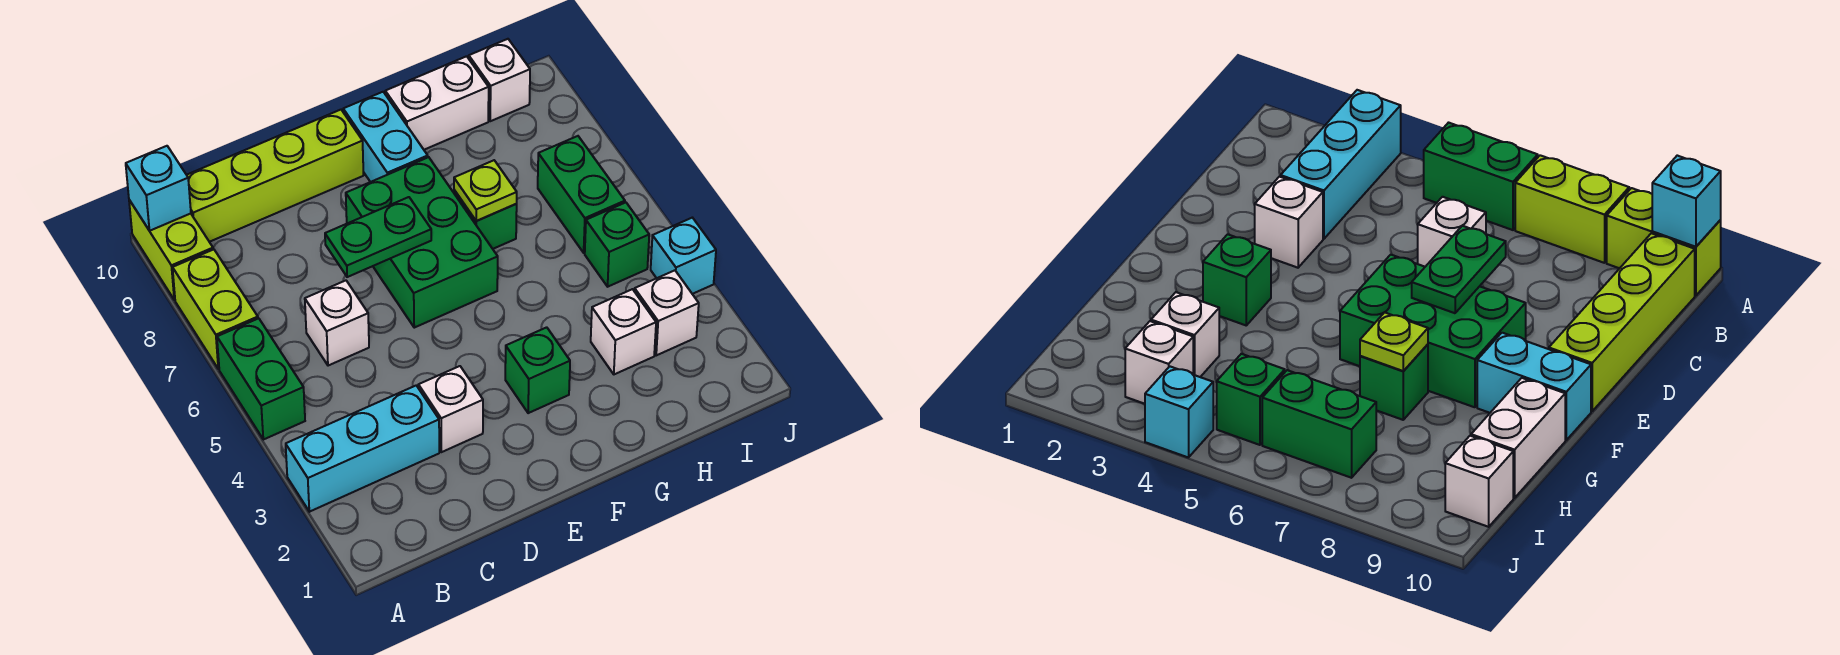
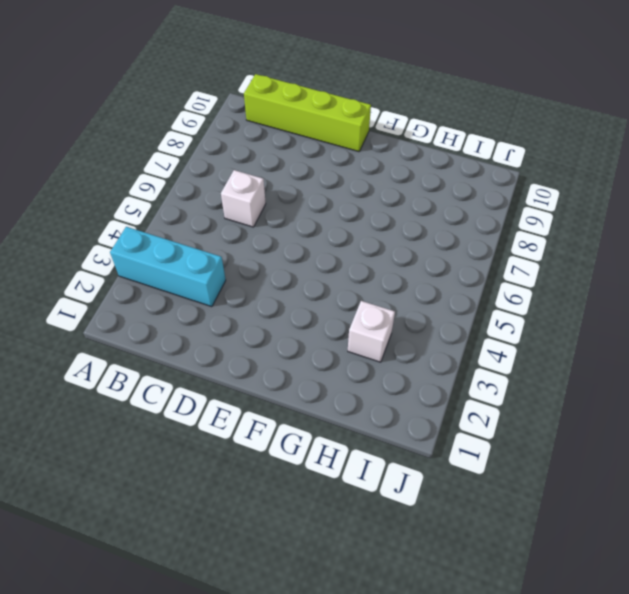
none -> green brick A5:A6 level 1
none -> lime brick A7:A8 level 1
none -> lime brick A9:A10 level 1

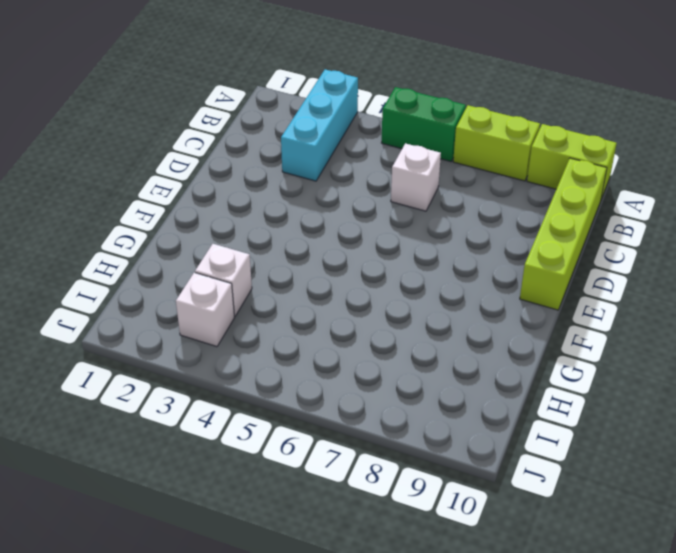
none -> white brick D3 level 1
none -> green brick E6:F8 level 1
none -> green brick F3 level 1

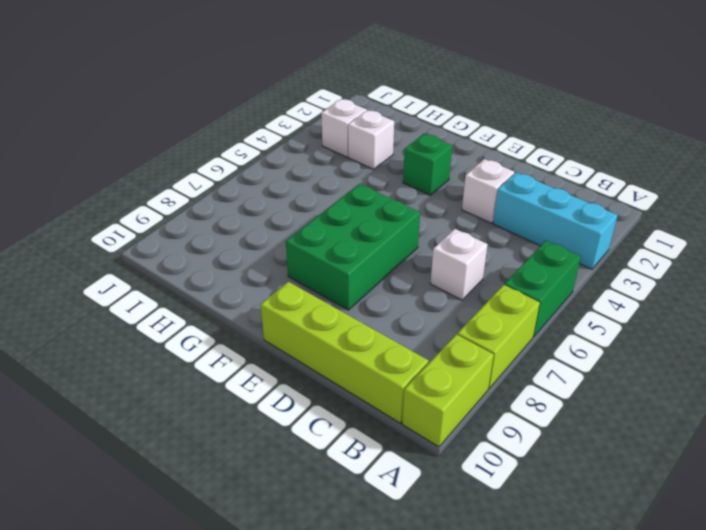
none -> cyan brick F9:F10 level 1
none -> green brick G7 level 1
none -> white brick G10:H10 level 1

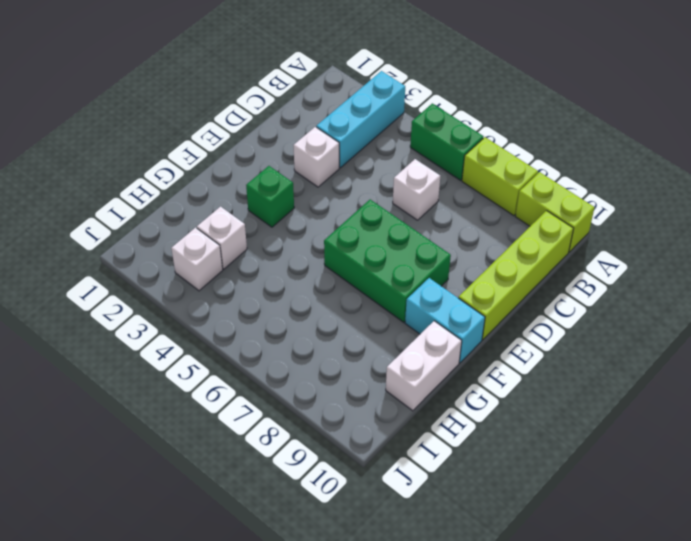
none -> green brick G7 level 1
none -> green brick I5 level 1
none -> green brick I6:I7 level 1

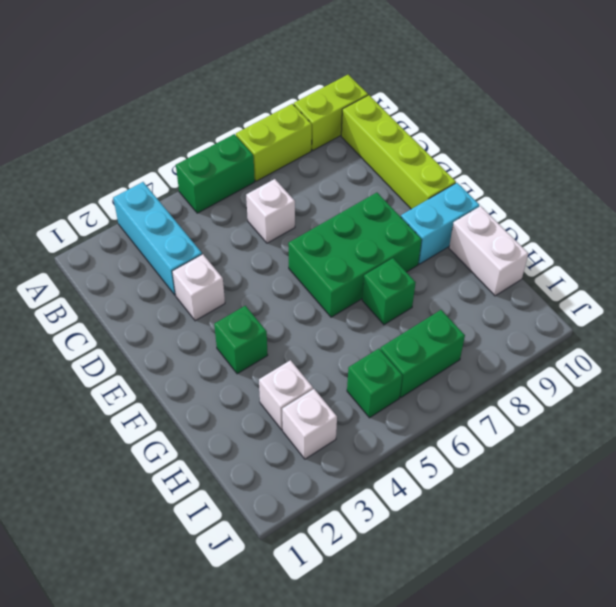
none -> white brick I10 level 1
none -> cyan brick J4 level 1
none -> cyan brick A10 level 2

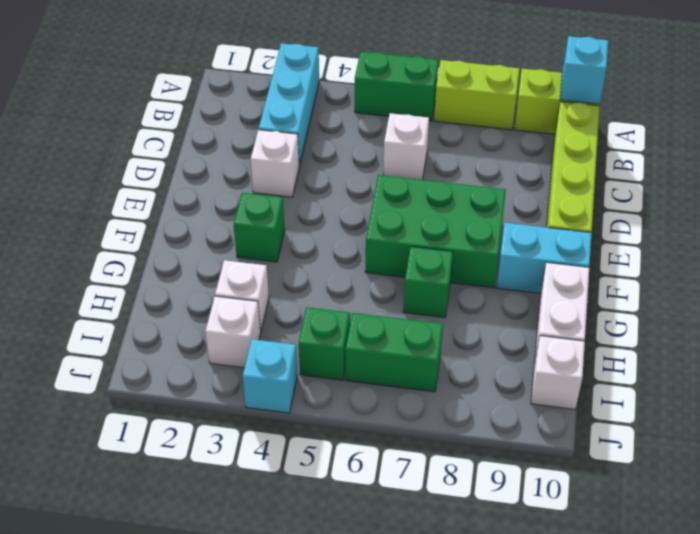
none -> green plate D7:E7 level 2
none -> lime plate G7 level 2

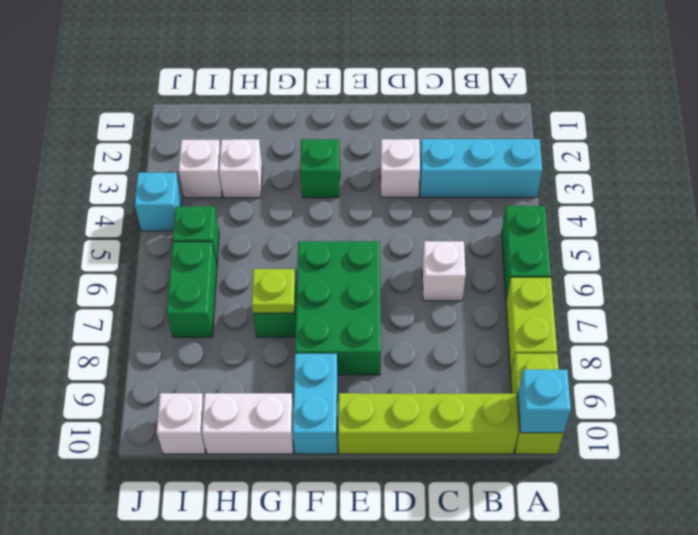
none -> green plate D7:E7 level 2

